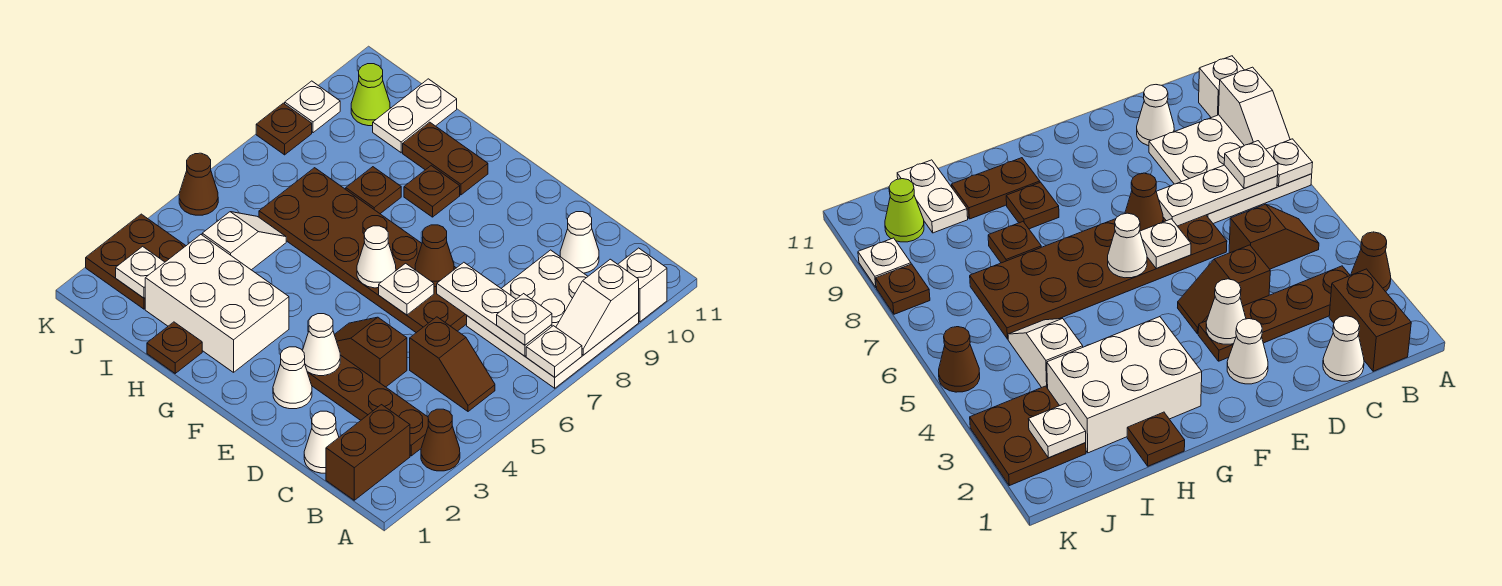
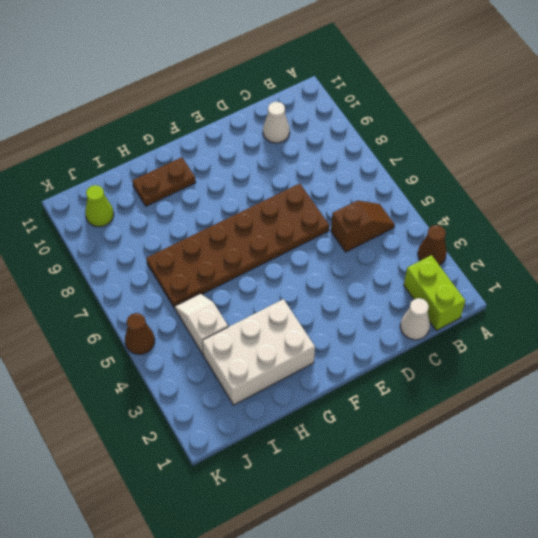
lime brick B1:B2 level 1 -> brown brick B1:B2 level 1
none -> white plate A7:C9 level 1
none -> white brick A10 level 1
none -> brown plate B3:E3 level 1
none -> brown slope D4:E4 level 1 top D

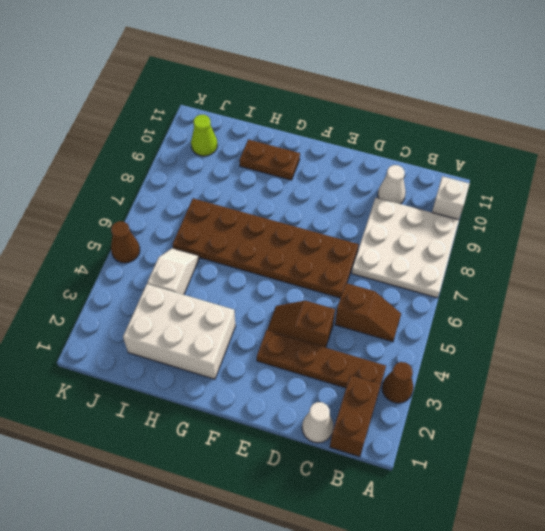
none -> white cone E2 level 1
none -> brown plate G9 level 1
none -> brown plate H1 level 1
none -> brown plate H8 level 1

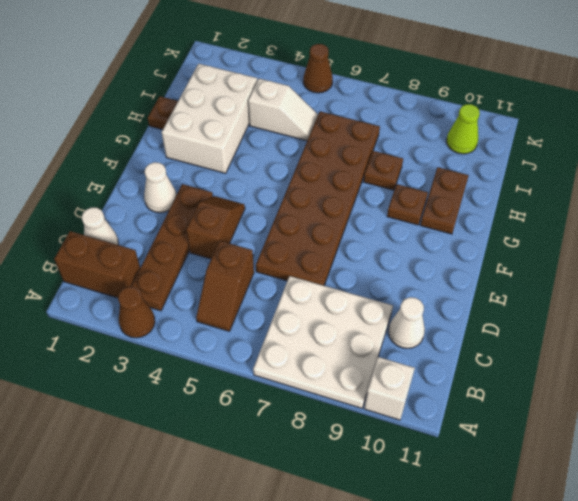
none -> white plate I10:I11 level 1
none -> brown plate J2:K3 level 1
none -> brown plate K8 level 1
none -> white plate K9 level 1

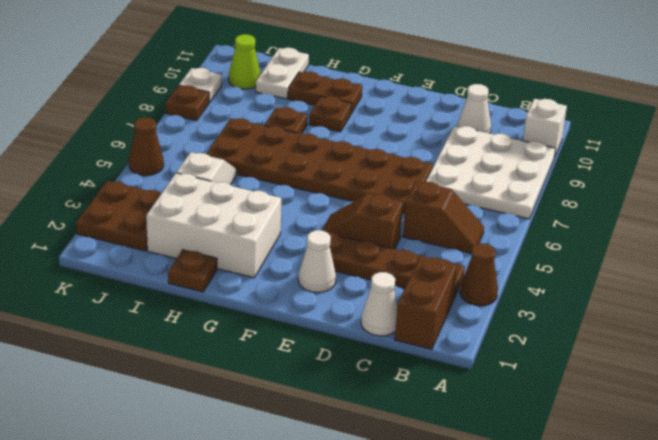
none -> white plate A7 level 2
none -> white slope A8:A9 level 2 top 9
none -> white plate B7:D7 level 2
none -> white cone E3 level 2

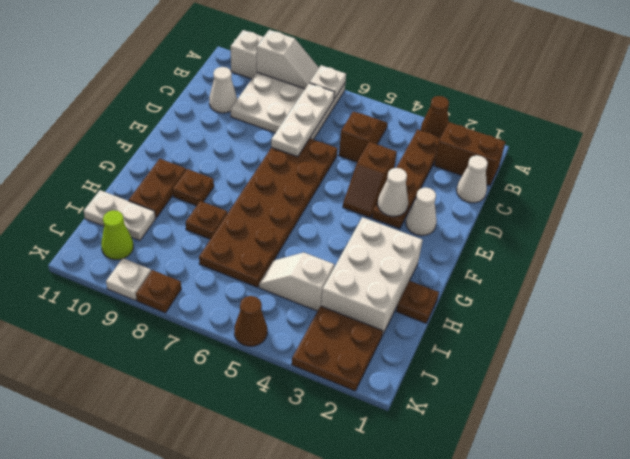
none -> white plate E6 level 2
none -> brown cone E7 level 2
none -> white cone F6 level 2
none -> white plate J2 level 2

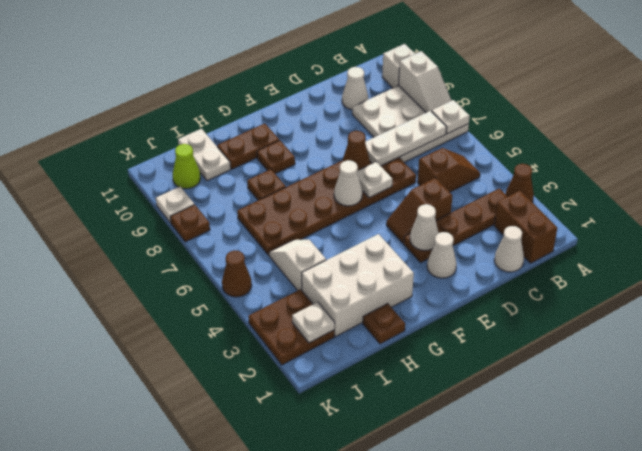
none -> white plate B7 level 3

